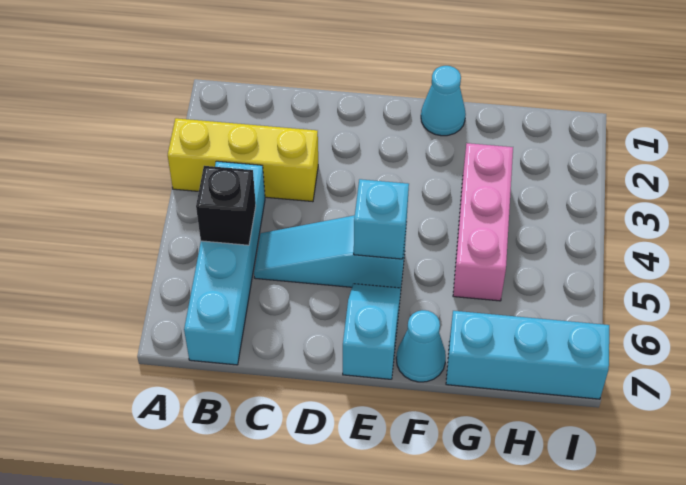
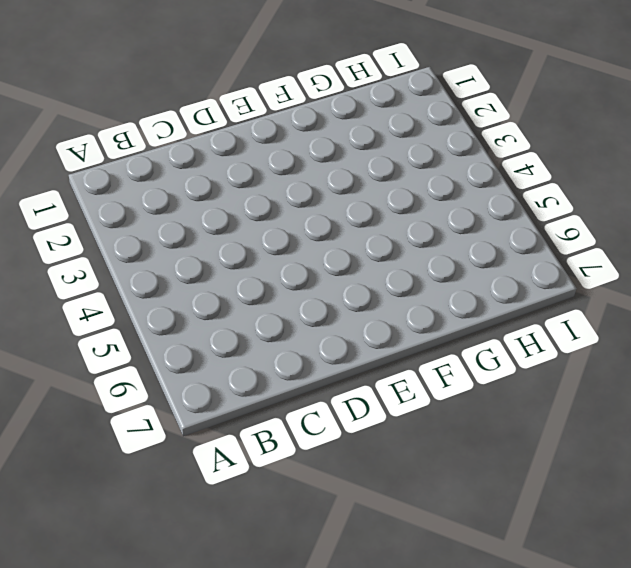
none -> yellow brick A3:C3 level 1
none -> cyan brick B4:B7 level 1

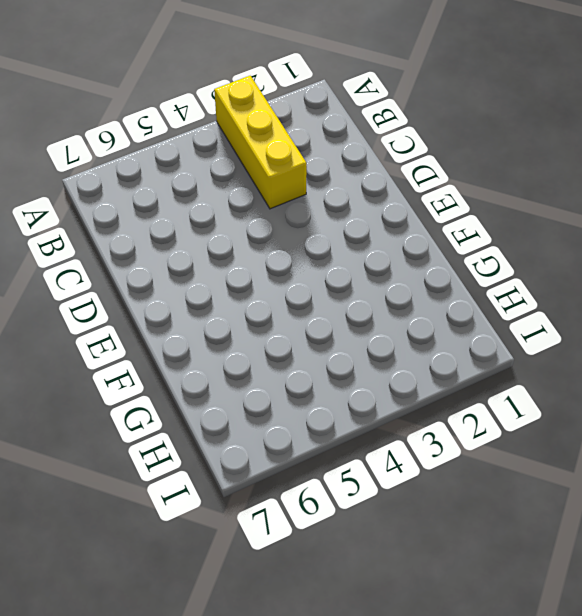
none -> cyan brick B4:B7 level 1
none -> cyan slope C5:E5 level 1 top E

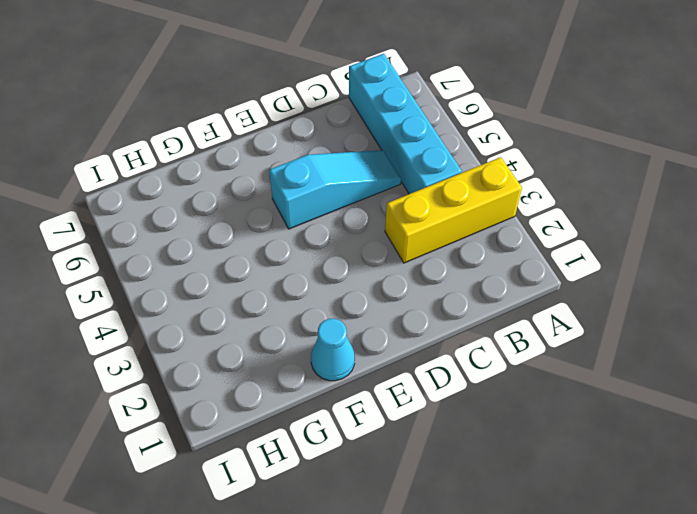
none -> cyan slope E6:E7 level 1 top 7
none -> cyan cone F7 level 1

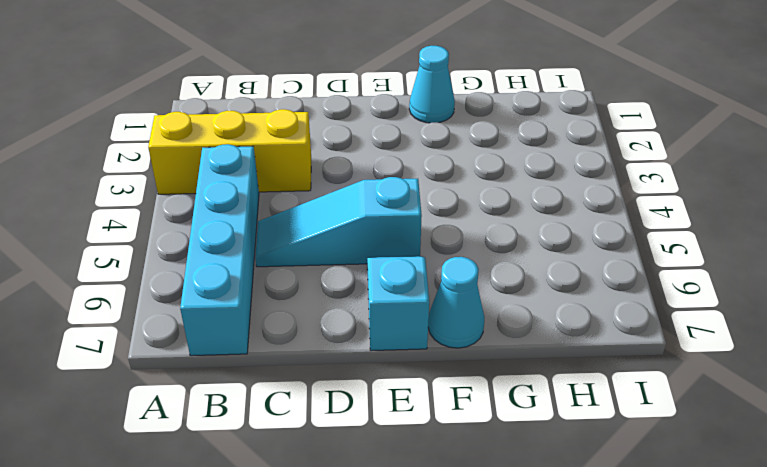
none -> pink brick G3:G5 level 1
none -> cyan brick G7:I7 level 1

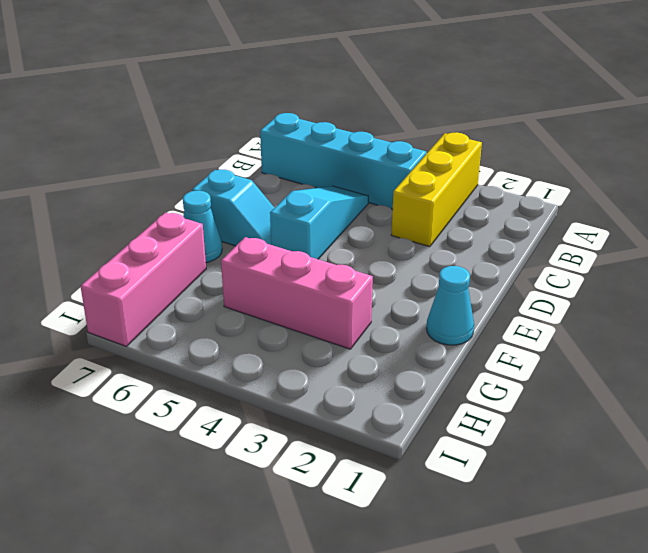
pink brick G7:I7 level 1 -> cyan brick G7:I7 level 1
none -> black brick B5 level 2
none -> cyan brick E5 level 2

